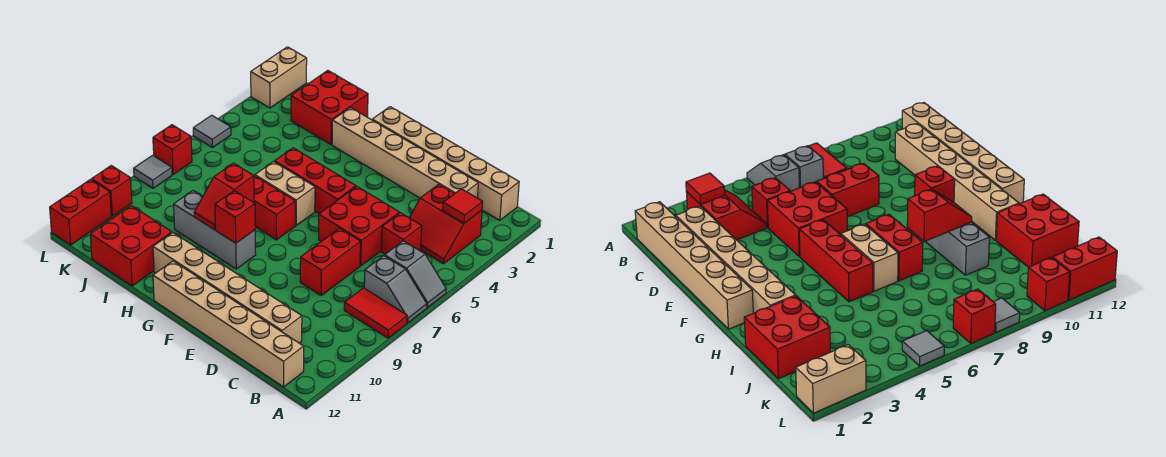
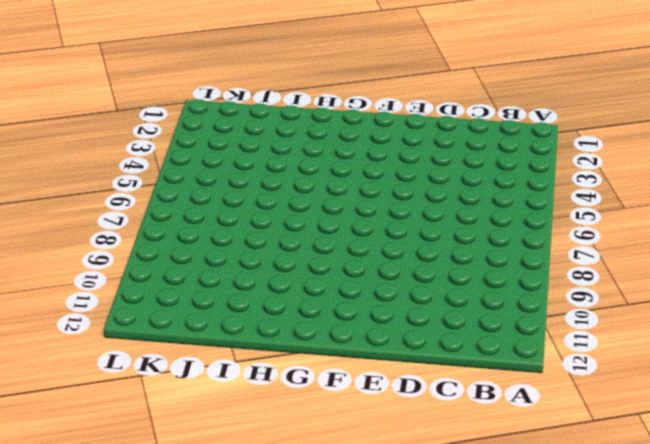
none -> grey slope A6:B6 level 1 top B
none -> grey slope A7:B7 level 1 top B
none -> red tile A8:B8 level 1

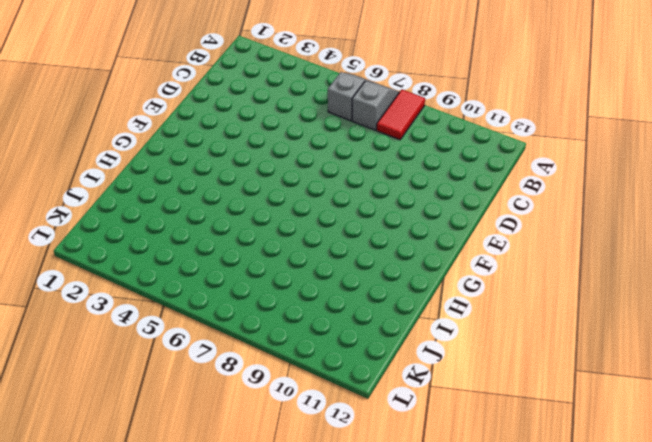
none -> tan brick B1:G1 level 1
none -> red slope B3:C4 level 1 top 3
none -> tan brick B12:G12 level 1

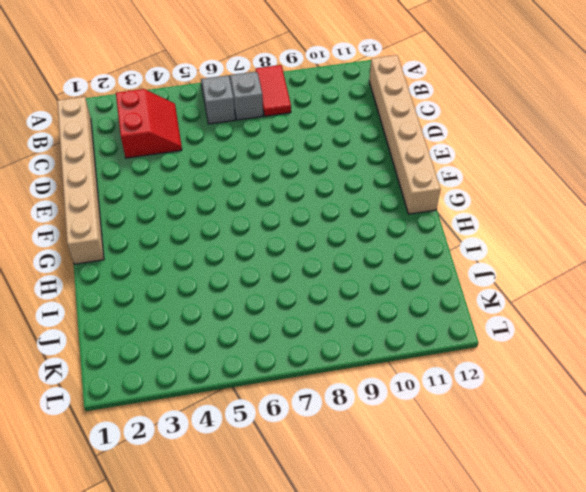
none -> tan brick C2:H2 level 1
none -> red brick C5 level 1
none -> tan brick C11:H11 level 1

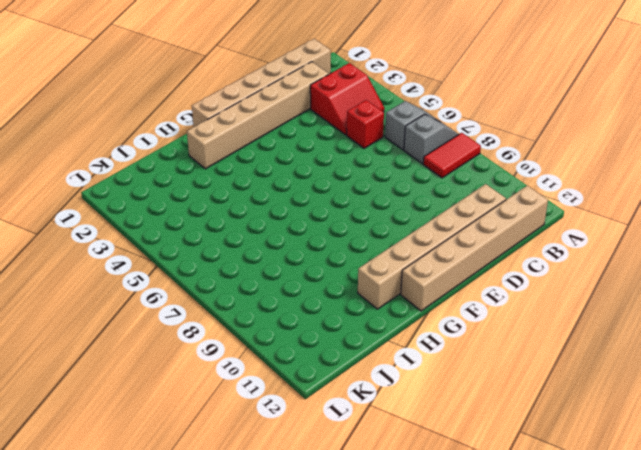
none -> red brick D5:E6 level 1
none -> red brick D7:D8 level 1
none -> red brick F5:H5 level 1

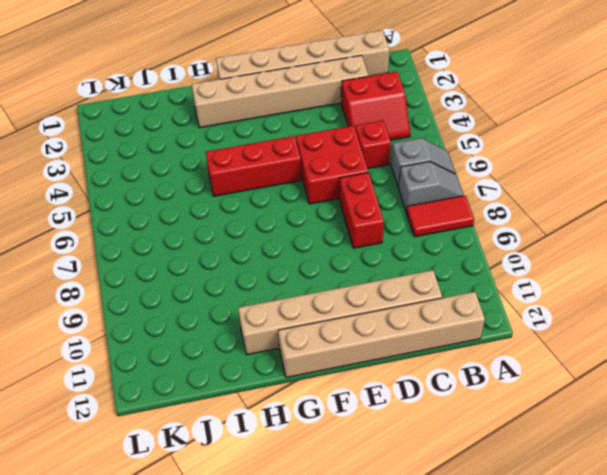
none -> tan brick G6:H6 level 1
none -> red brick G7:H7 level 1
none -> grey brick G9:I9 level 1

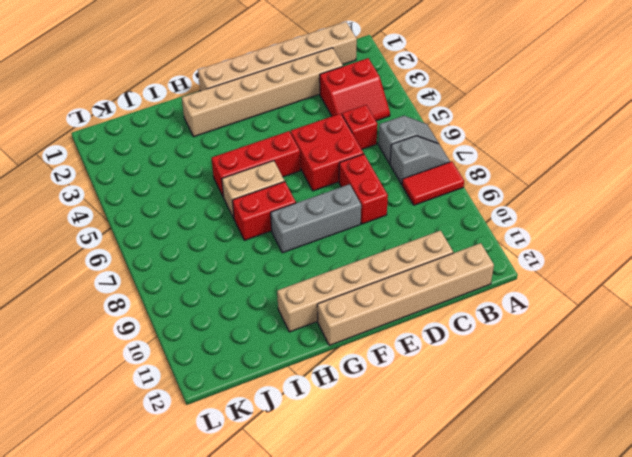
grey brick E8:G8 level 1 -> grey brick G9:I9 level 1
none -> red brick I1:J2 level 1
none -> red brick I11:J12 level 1
none -> tan brick L1:L2 level 1

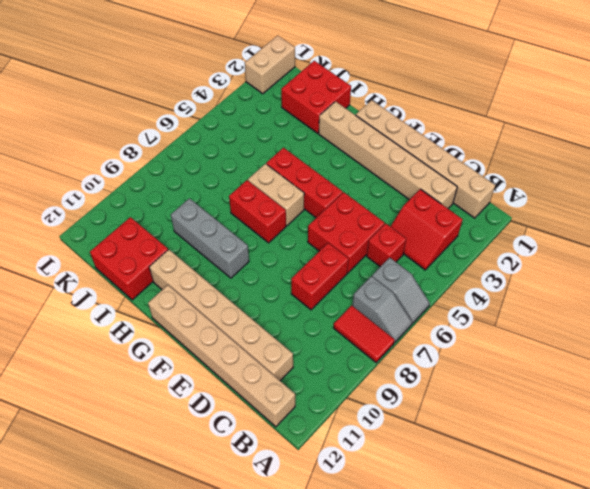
none -> grey tile L5 level 1
none -> red brick L7 level 1
none -> grey tile L8 level 1

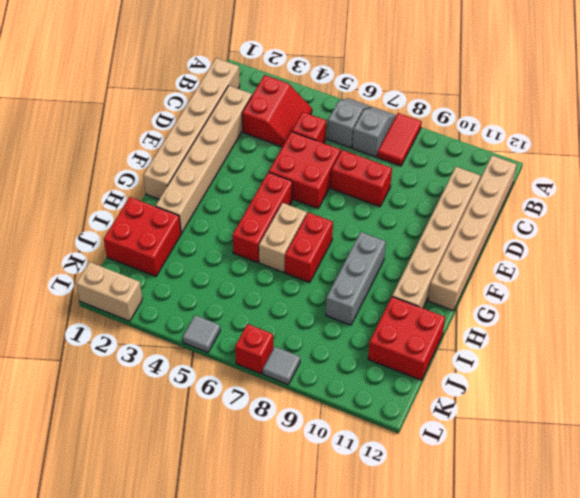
none -> red brick L10 level 1
none -> red brick L11:L12 level 1
none -> red tile B3 level 2

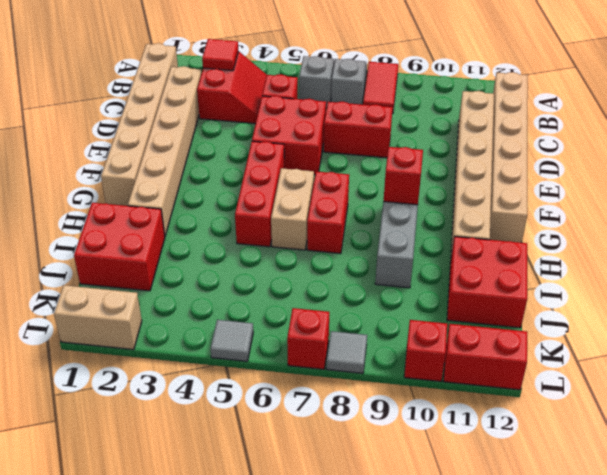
none -> red slope H8:H9 level 2 top 8

